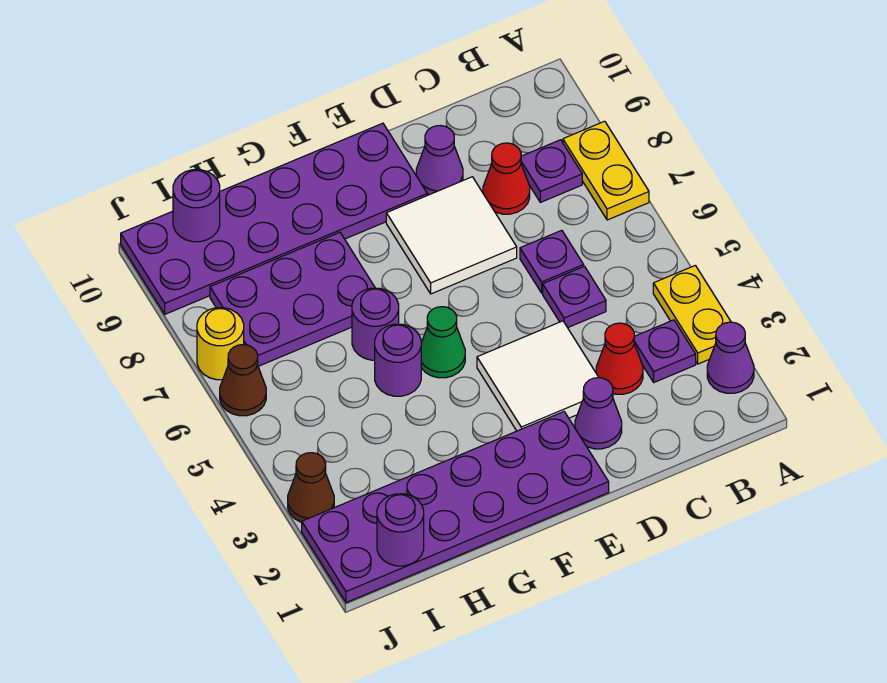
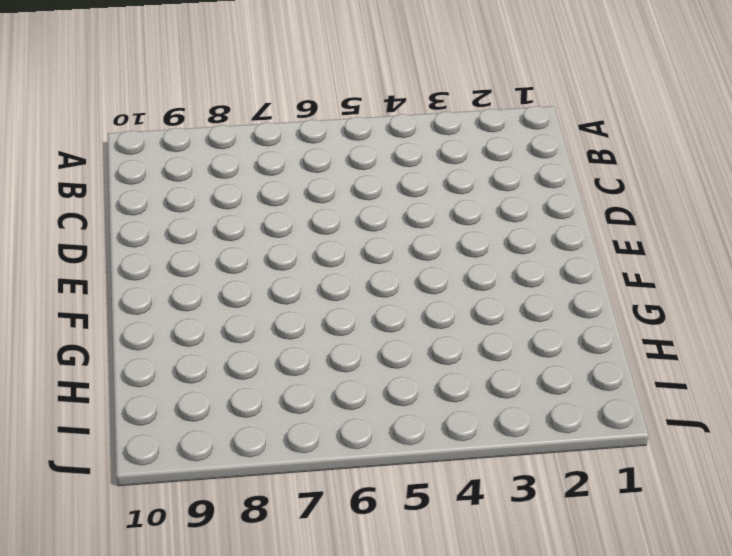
none -> purple cone A2 level 1
none -> yellow plate A3:A4 level 1
none -> yellow plate A7:A8 level 1

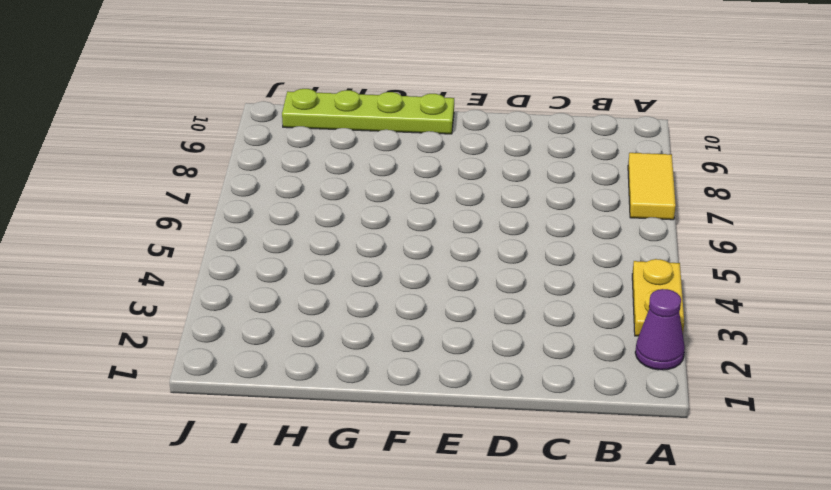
yellow tile A7:A8 level 1 -> yellow plate A7:A8 level 1
lime plate F10:I10 level 1 -> purple plate E9:J10 level 1
none -> purple plate B3 level 1
none -> purple plate B8 level 1
none -> red cone C3 level 1

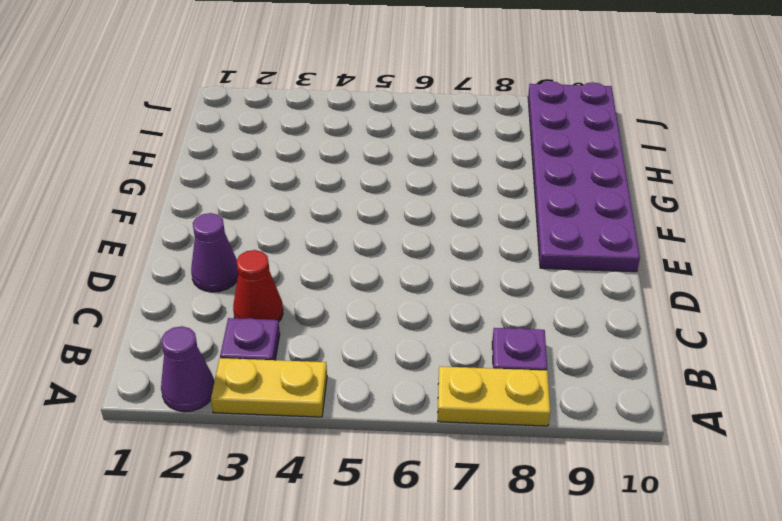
none -> purple plate C5 level 1
none -> purple plate C6 level 1
none -> red cone C8 level 1

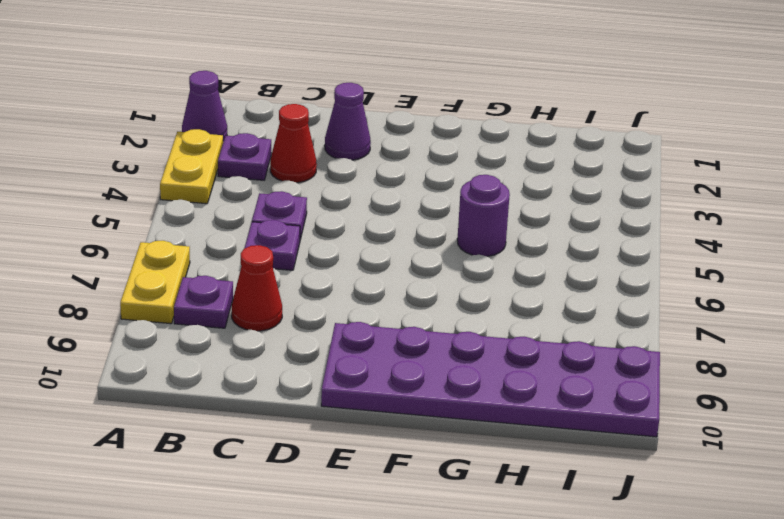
none -> white tile D3:E4 level 1
none -> white tile D7:E8 level 1
none -> purple cone D9 level 1

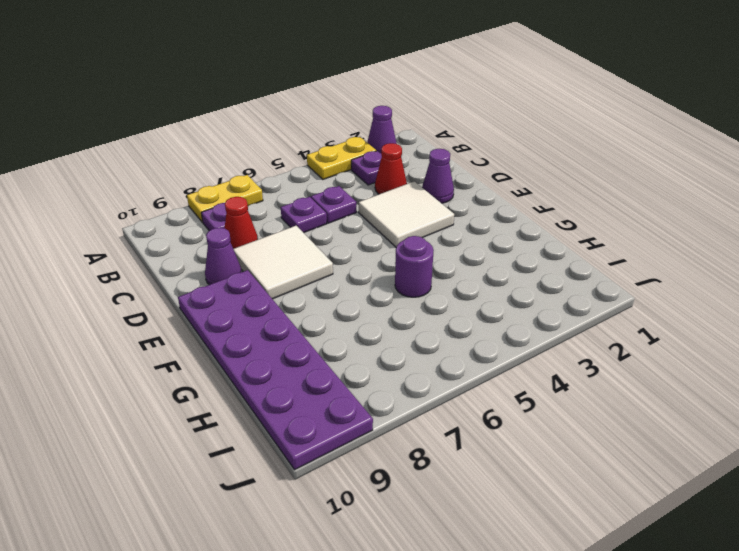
none -> purple plate E1:J2 level 1
none -> green cone F5 level 1
none -> purple round brick G6 level 1

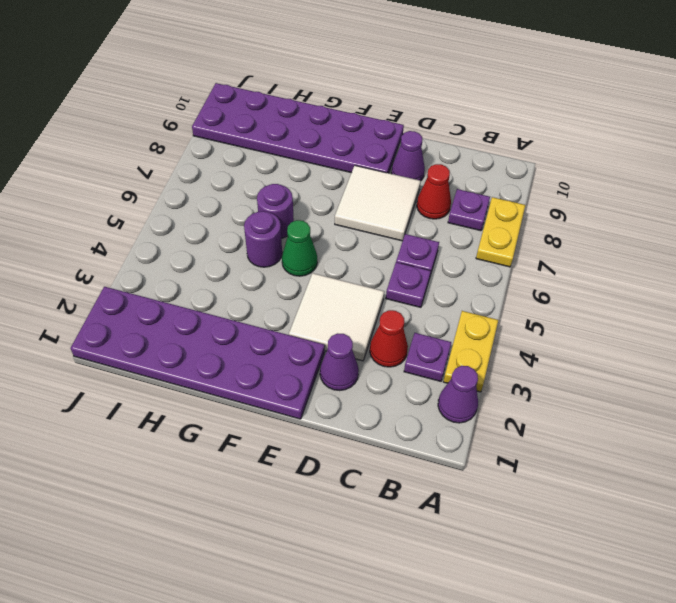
none -> purple plate G7:I8 level 1
none -> brown cone J3 level 1
none -> brown cone J6 level 1

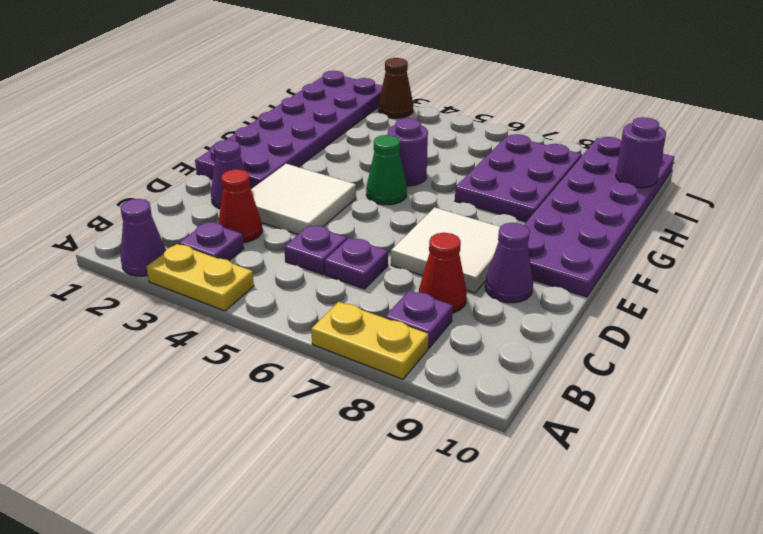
none -> purple round brick G6 level 1
none -> brown cone J6 level 1
none -> yellow round brick J7 level 1

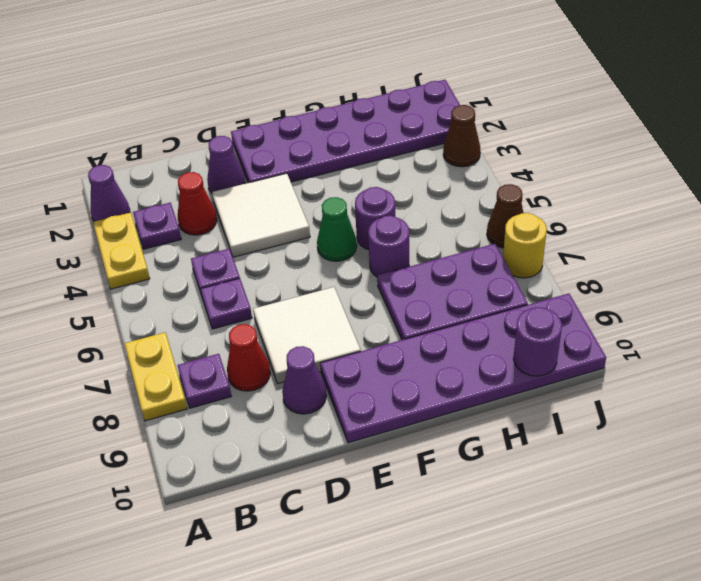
none -> purple round brick I1 level 2

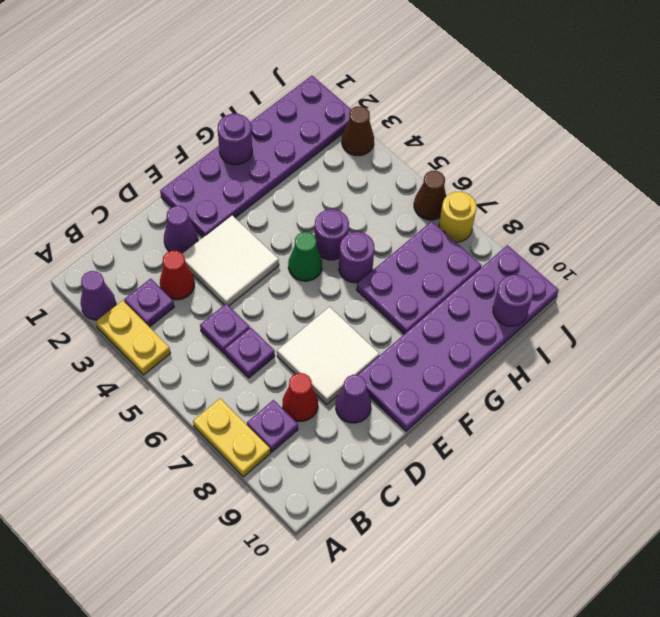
purple round brick G1 level 2 -> purple round brick I1 level 2

